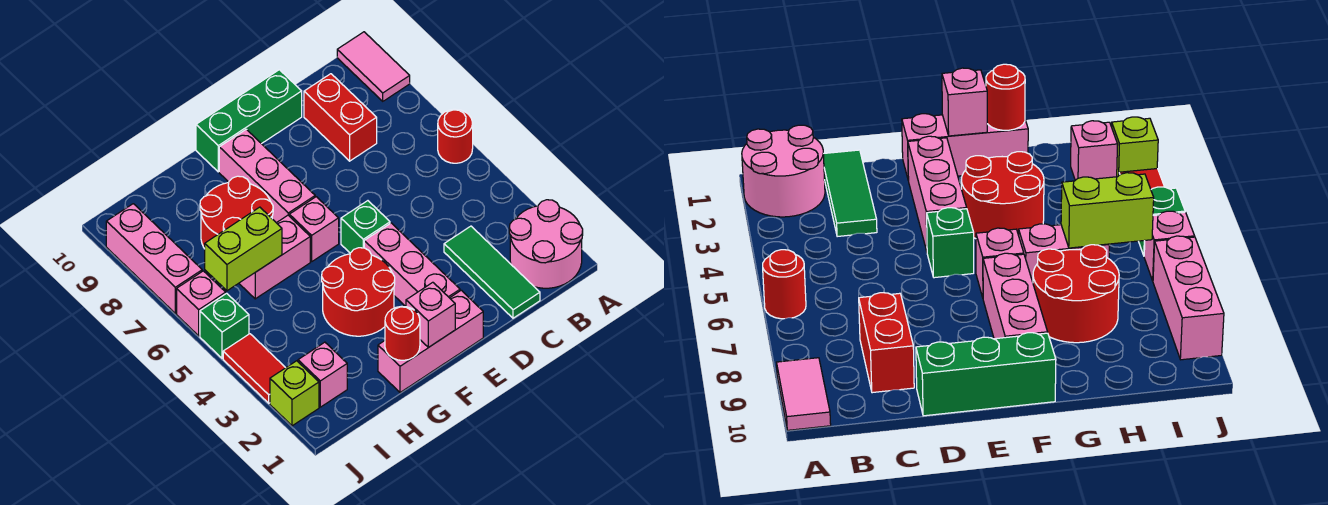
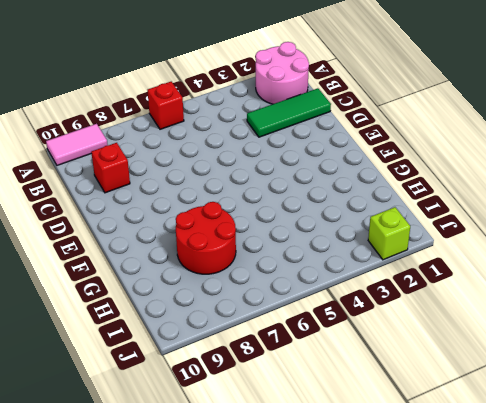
red brick A6 level 1 -> red round brick A6 level 1
red brick C9 level 1 -> red brick C8:C9 level 1
none -> green brick D10:F10 level 1
none -> pink brick E1:G1 level 1
none -> pink brick E2:E4 level 1

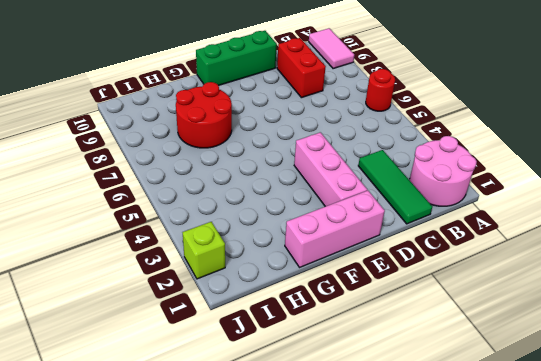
none -> green brick E5 level 1
none -> red round brick F3:G4 level 1
none -> pink brick F6 level 1

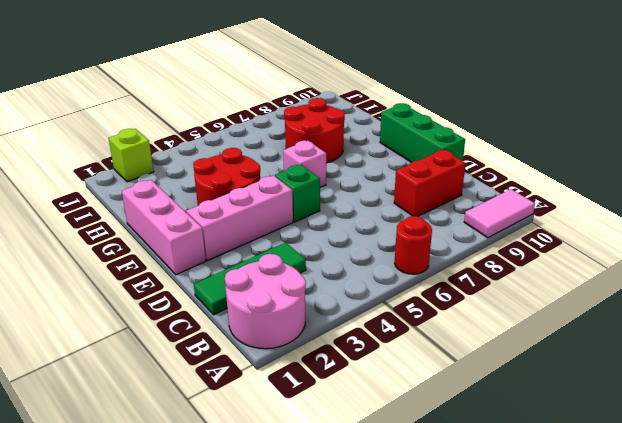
none -> pink brick F7:F9 level 1
none -> pink brick G6:H6 level 1
none -> pink brick I2 level 1

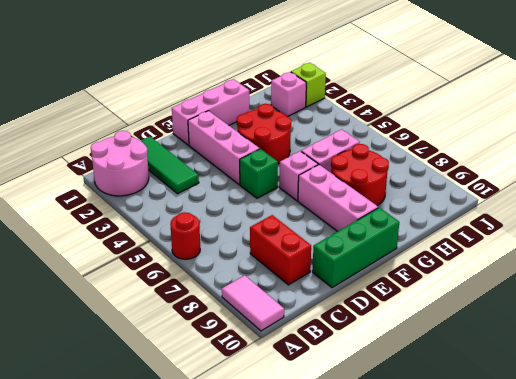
none -> red tile J3:J4 level 1
none -> green brick J5 level 1
none -> pink brick J6 level 1

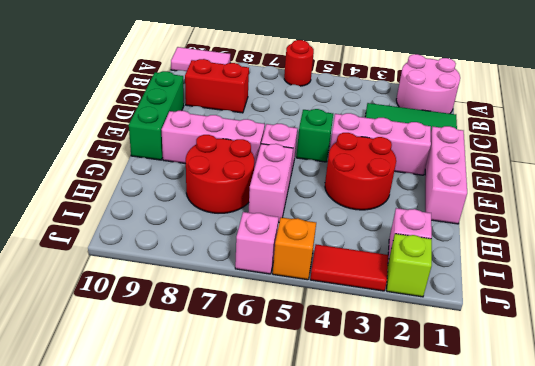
orange brick J5 level 1 -> green brick J5 level 1
none -> pink brick J7:J9 level 1
none -> pink brick F1 level 2
none -> red round brick G1 level 2

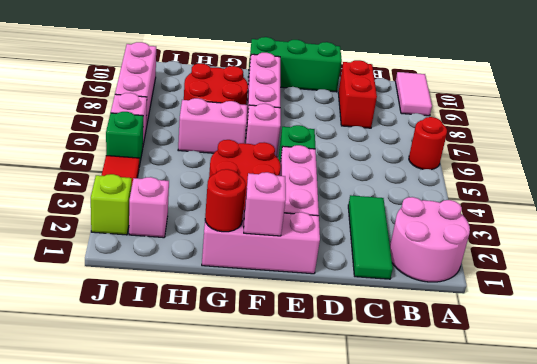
none -> lime brick H6:I6 level 2

